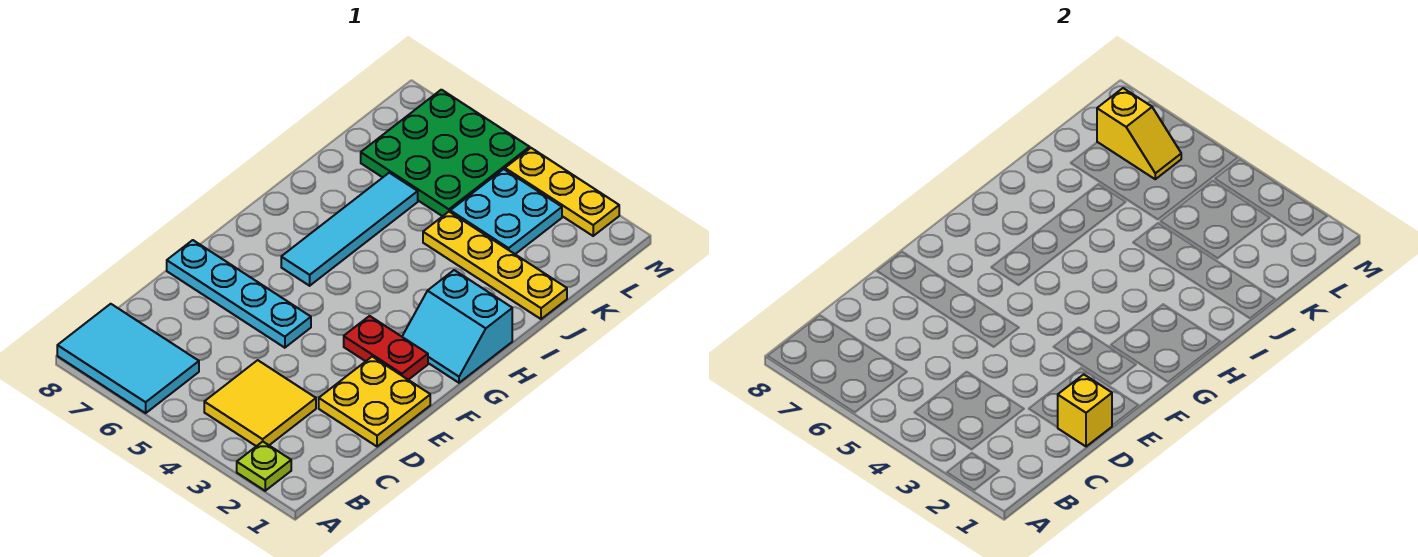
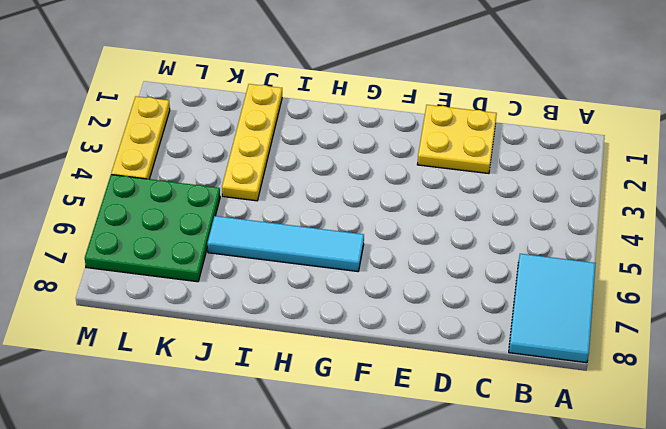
none -> lime plate A2 level 1
none -> yellow tile B3:C4 level 1
none -> cyan plate E5:E8 level 1

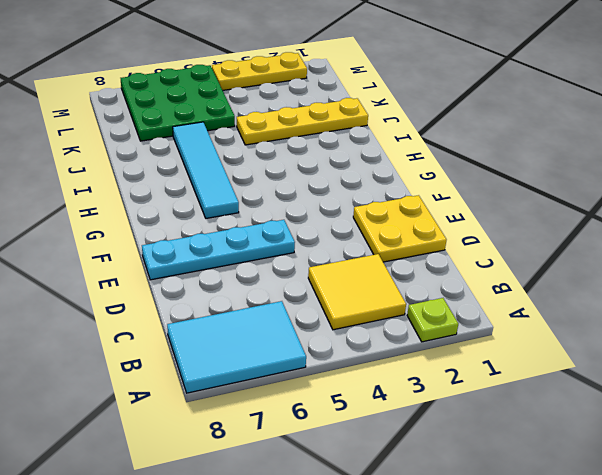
none -> red plate F2:F3 level 1
none -> cyan slope G1:H2 level 1 top H
none -> cyan plate K3:L4 level 1

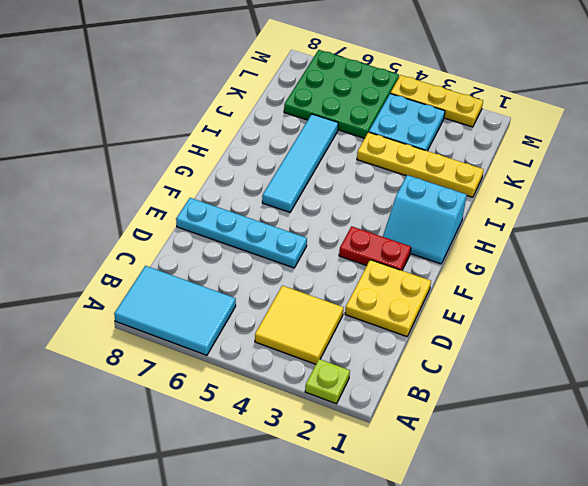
none -> yellow brick D1 level 2
none -> yellow slope L6:L7 level 2 top 7

